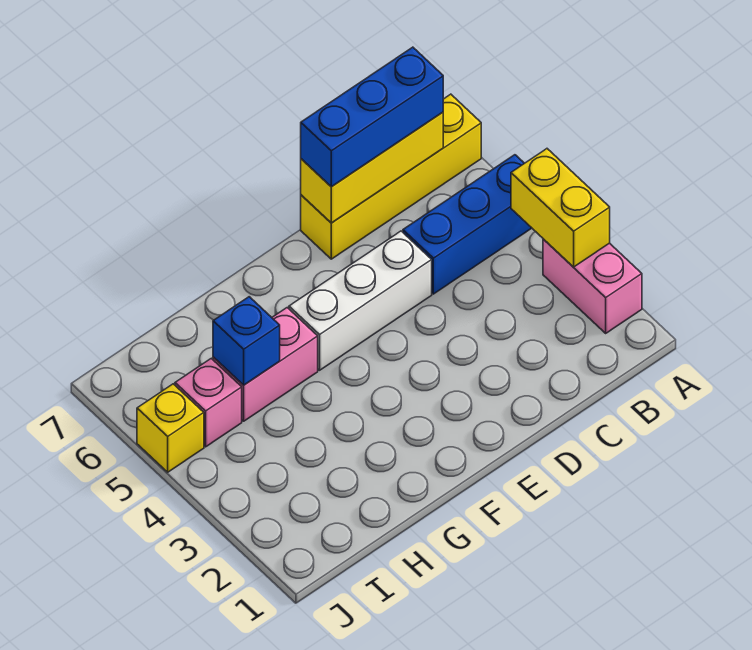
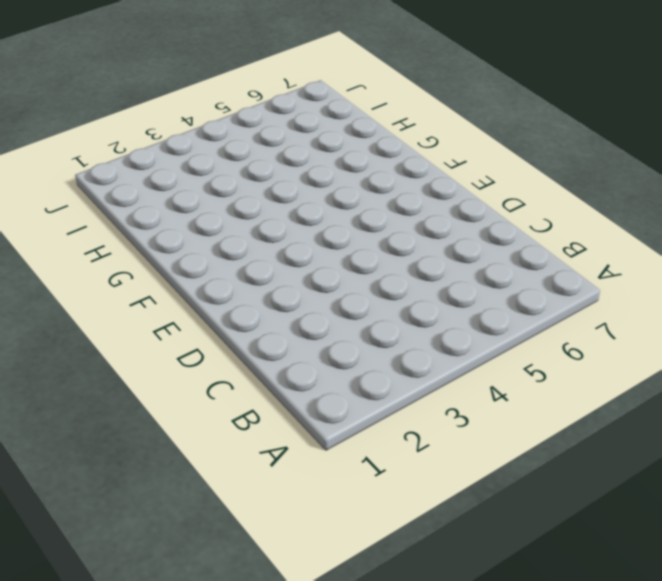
none -> pink brick A2:A3 level 1
none -> blue brick A5:C5 level 1

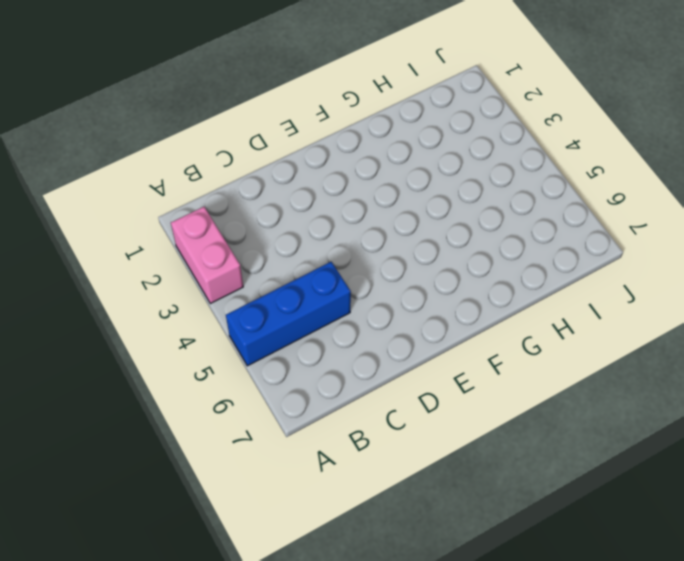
none -> yellow brick A7:D7 level 1
none -> white brick D5:F5 level 1

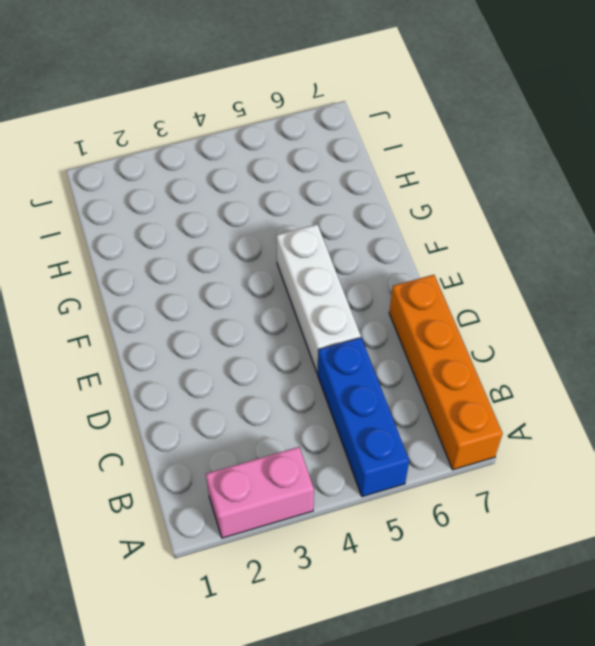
orange brick A7:D7 level 1 -> yellow brick A7:D7 level 1
none -> pink brick G5:H5 level 1
none -> pink brick I5 level 1

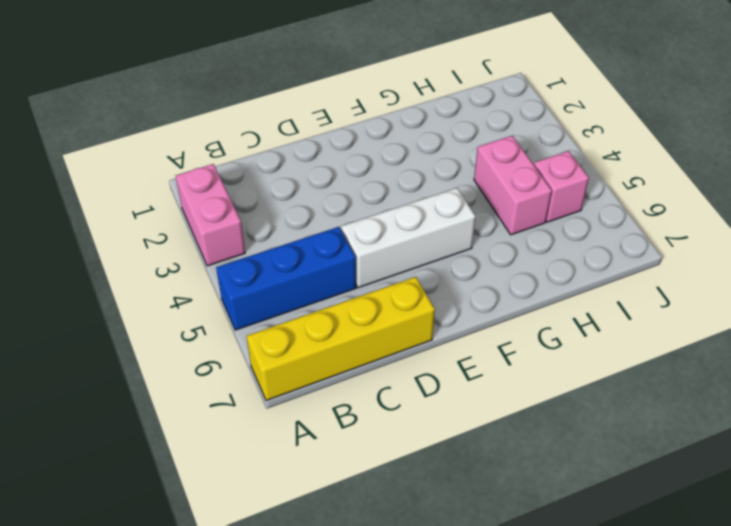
pink brick H4:H5 level 1 -> pink brick G5:H5 level 1
none -> yellow brick J5 level 1
none -> yellow brick A3:A4 level 2

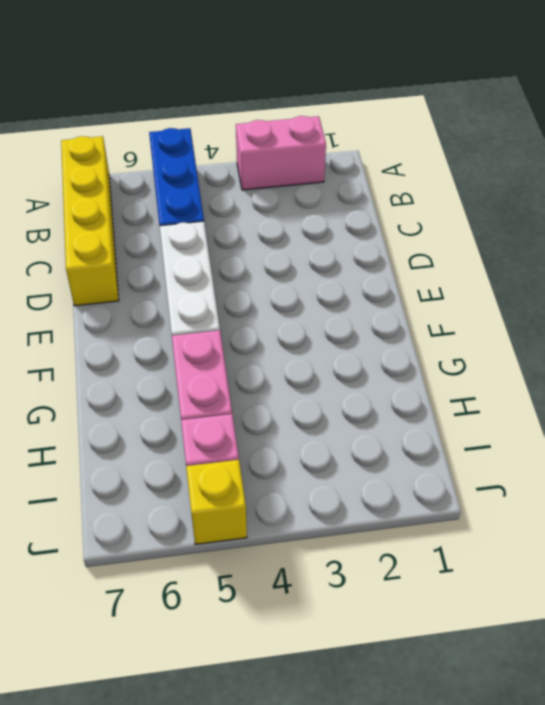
none -> yellow brick A3:A4 level 2
none -> yellow brick B7:D7 level 2

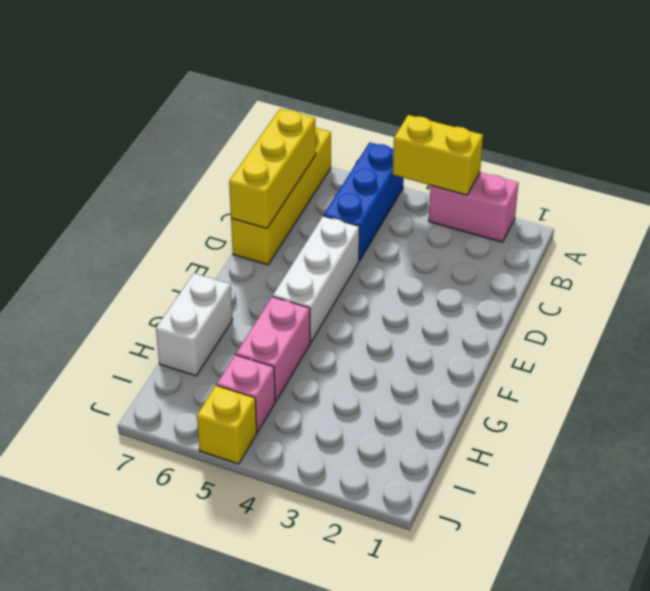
white brick G7:H7 level 1 -> none
none -> blue brick H5 level 2
none -> blue brick B7:D7 level 3

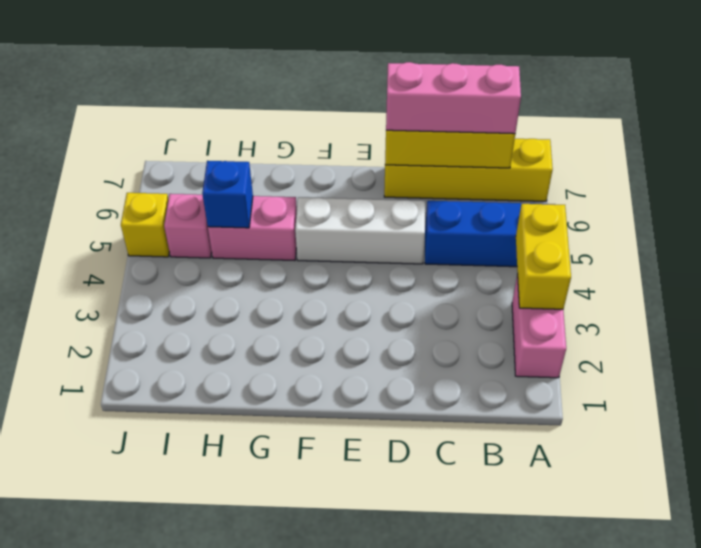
pink brick B7:D7 level 3 -> blue brick B7:D7 level 3

